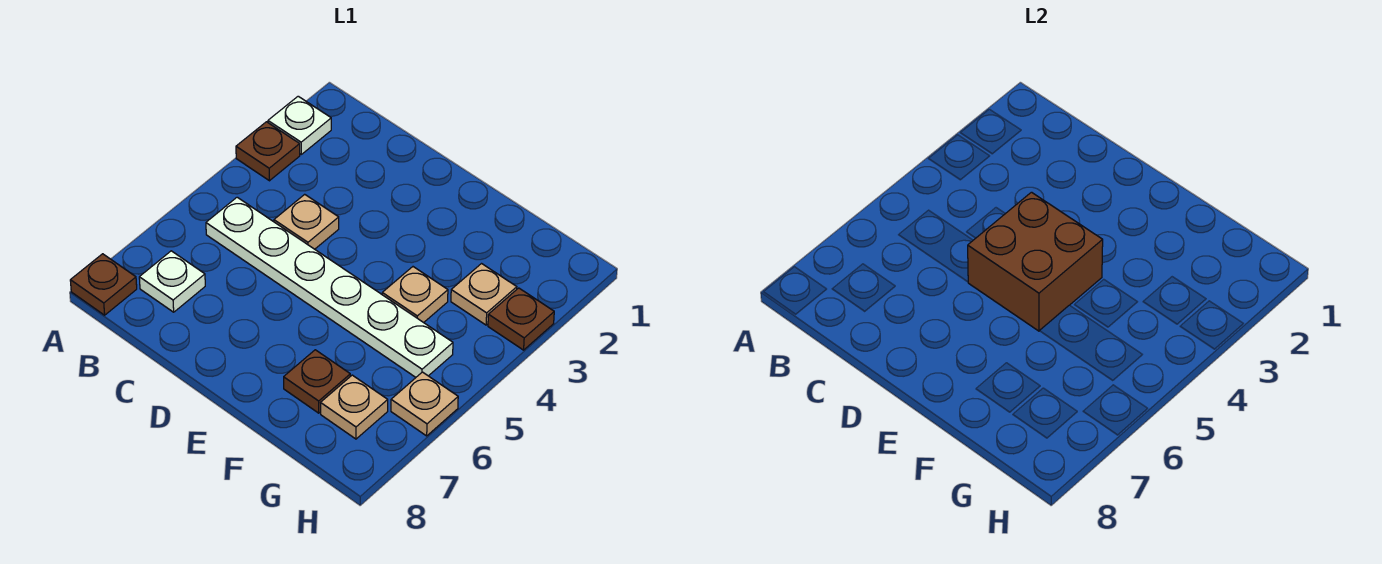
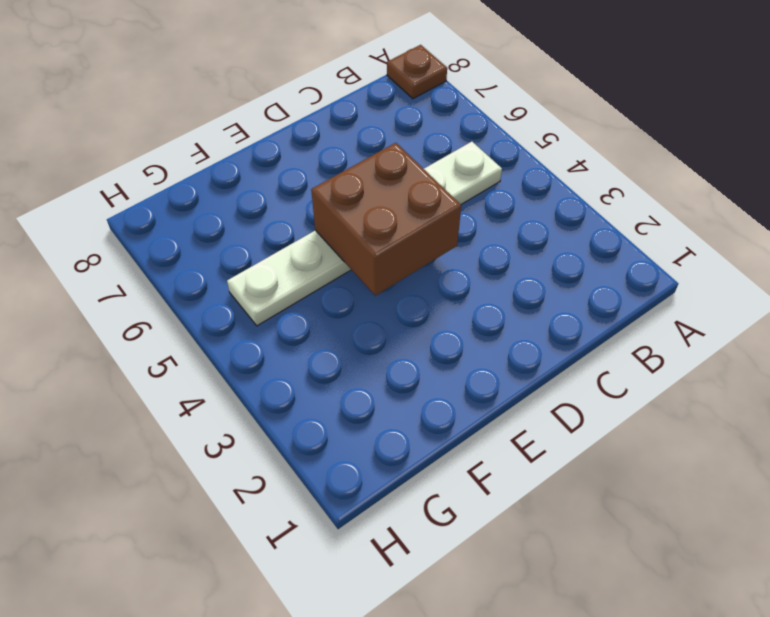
none -> white plate A2 level 1
none -> brown plate A3 level 1
none -> white plate B7 level 1

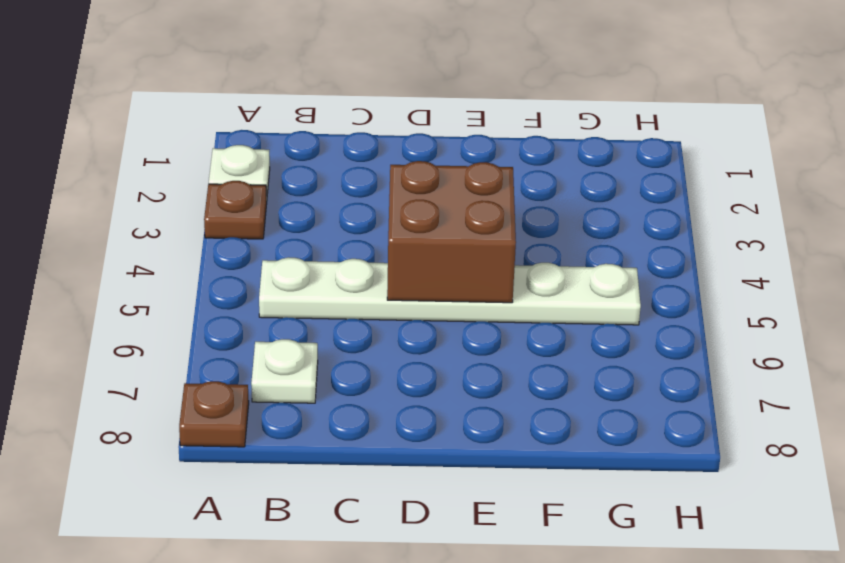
none -> tan plate C4 level 1
none -> tan plate F4 level 1
none -> brown plate F7 level 1

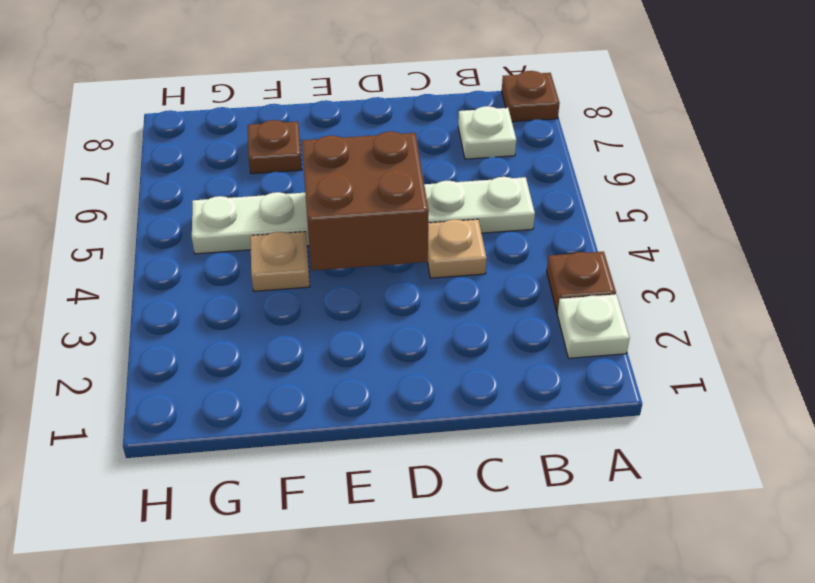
none -> tan plate G3 level 1
none -> tan plate G7 level 1
none -> brown plate H3 level 1

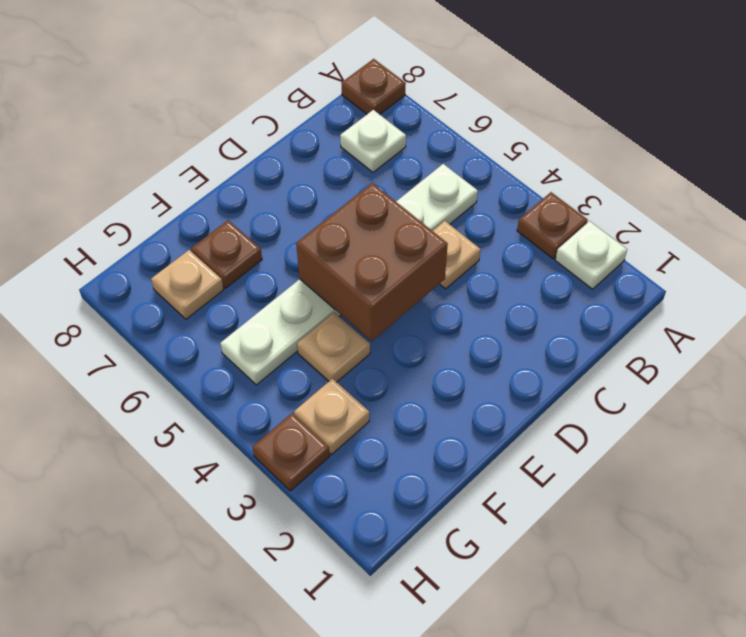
none -> tan plate H6 level 1

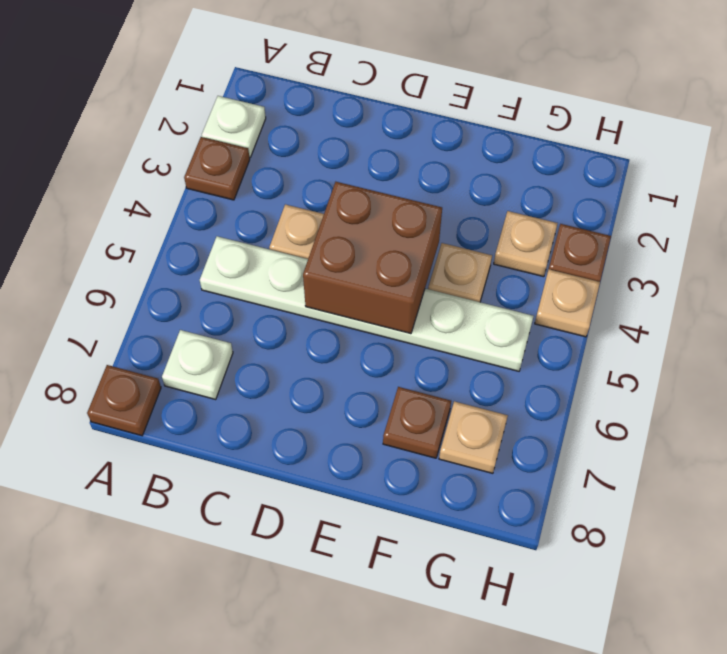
tan plate H4 level 1 -> tan plate H6 level 1

